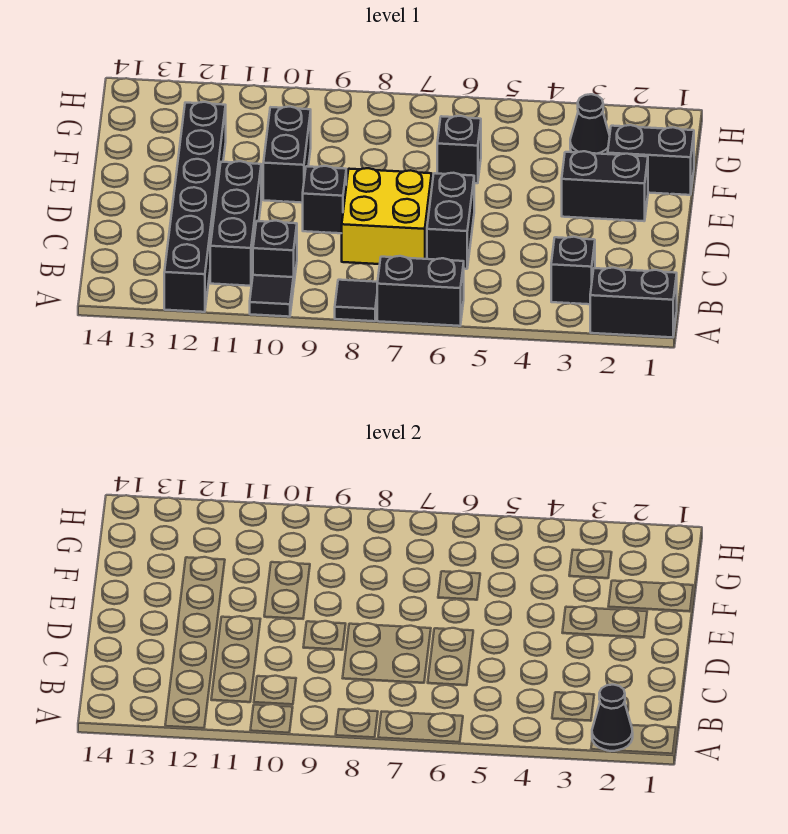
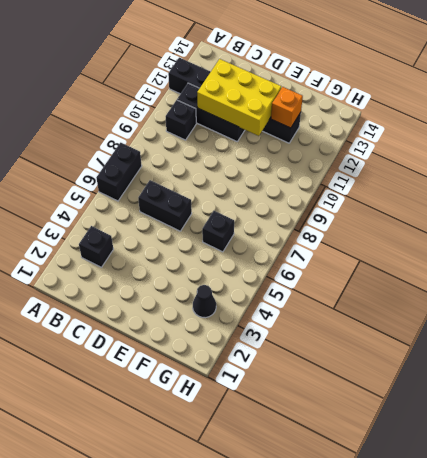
yellow brick C11:E12 level 2 -> none
orange brick F12 level 2 -> none
none -> black brick A1:A2 level 1
none -> black tile A8 level 1
none -> black tile A10 level 1

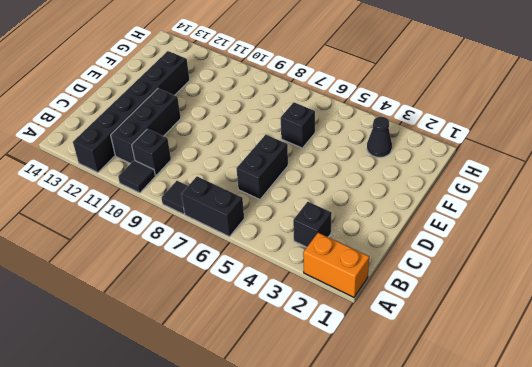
orange brick A1:A2 level 1 -> black brick A1:A2 level 1
none -> yellow brick C7:D8 level 1
none -> black brick D9 level 1
none -> black brick E2:E3 level 1

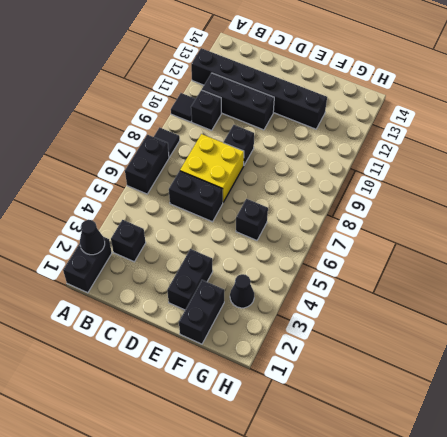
none -> black brick E10:F10 level 1

